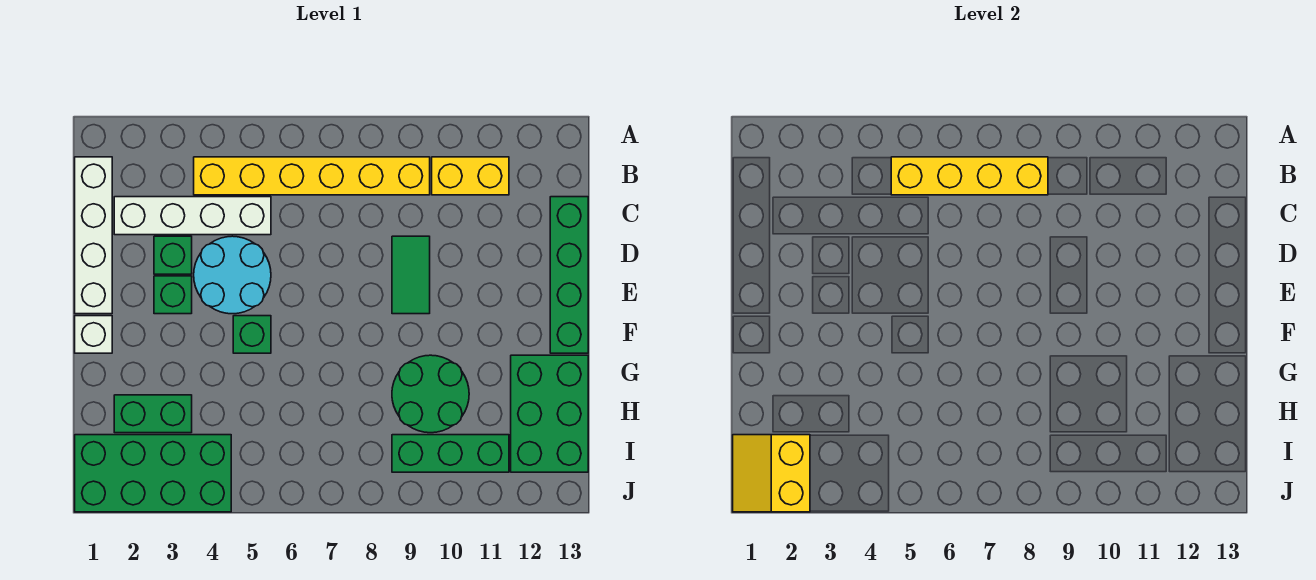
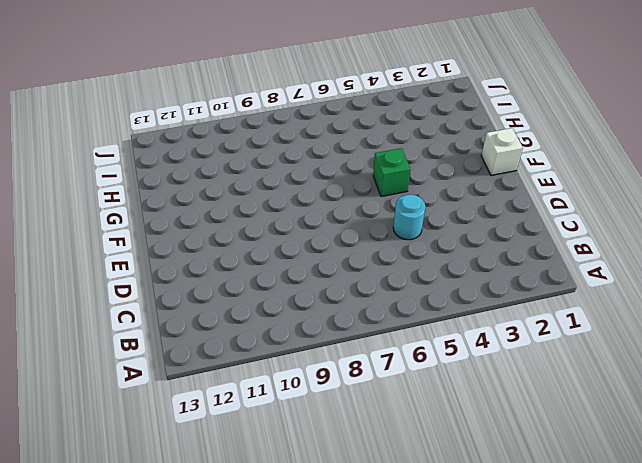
cyan round brick D5 level 1 -> cyan round brick D4:E5 level 1
none -> white brick B1:E1 level 1
none -> yellow brick B4:B9 level 1
none -> yellow brick B10:B11 level 1

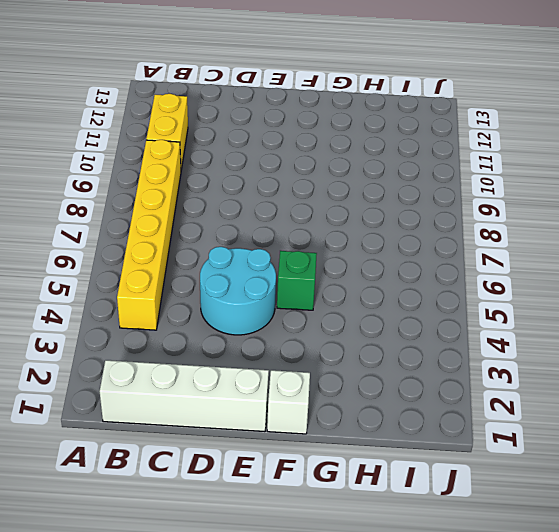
none -> white brick C2:C5 level 1
none -> green brick C13:F13 level 1
none -> green brick D3 level 1

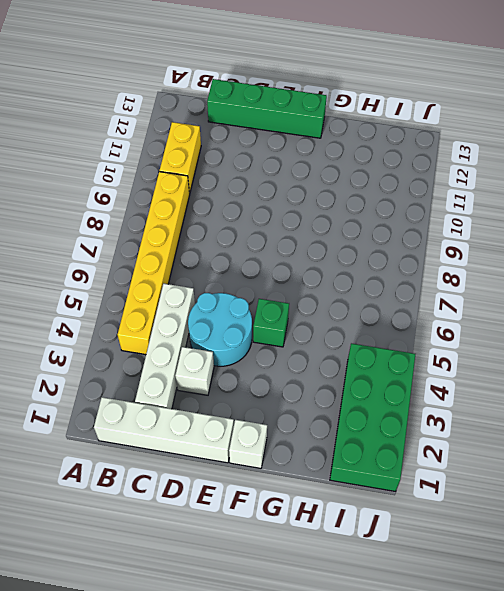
white brick D3 level 1 -> green brick D3 level 1
none -> green tile D9:E9 level 1
none -> green brick E3 level 1
none -> green round brick G9:H10 level 1

